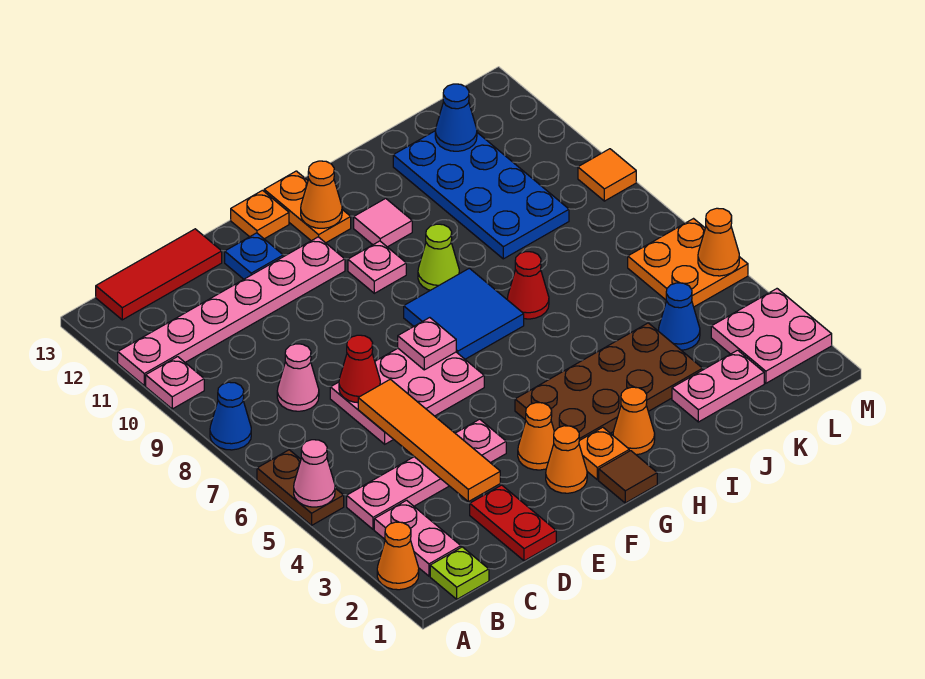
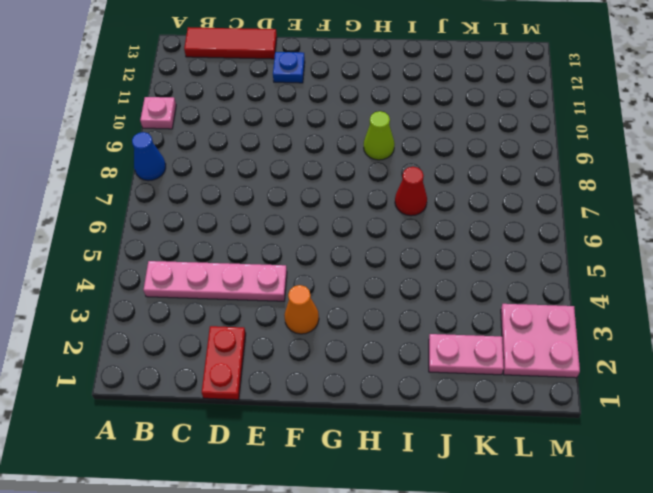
none -> orange cone A2 level 1
none -> brown plate A5:A6 level 1
none -> pink plate A11:F11 level 1
none -> lime plate B1 level 1

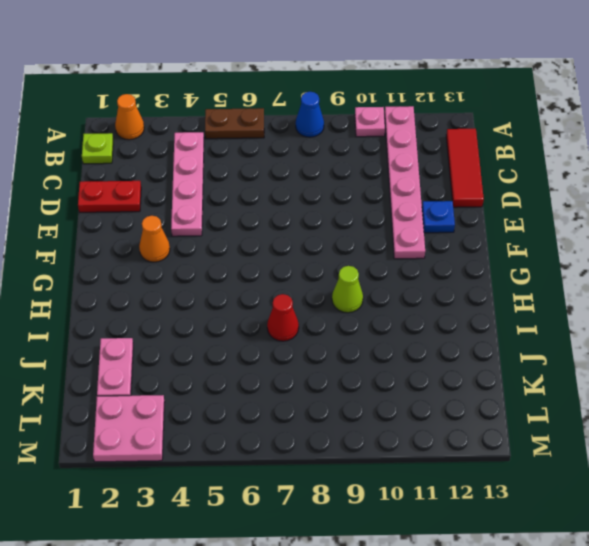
none -> pink plate B2:B3 level 1
none -> pink cone C8 level 1
none -> pink plate D6:F7 level 1
none -> orange cone F2 level 1

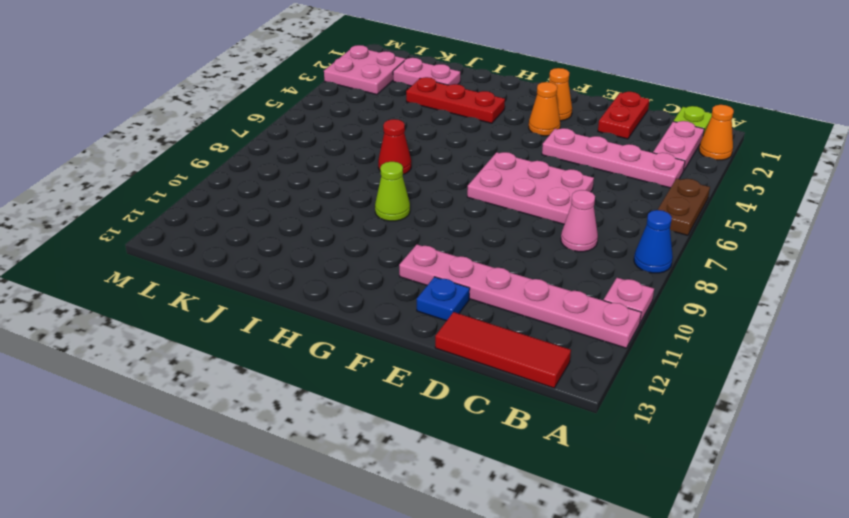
red plate H3:J3 level 1 -> brown plate G3:J4 level 1
none -> orange plate F13 level 1
none -> brown tile G1 level 1
none -> orange plate G2 level 1
none -> blue tile G7:H8 level 1

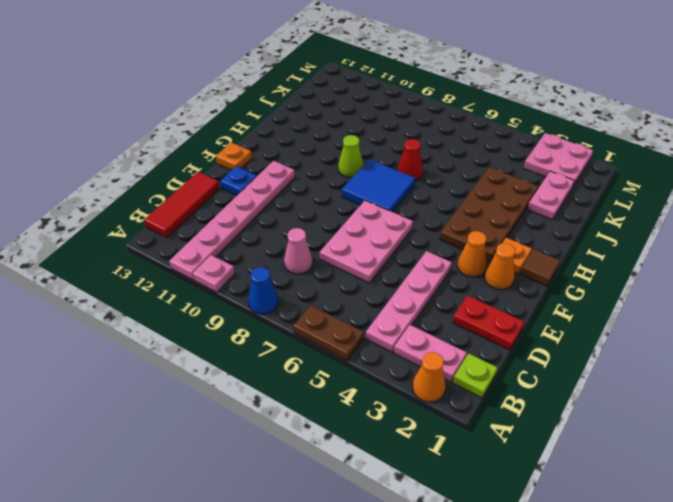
none -> pink plate G10 level 1
none -> orange plate G12:G13 level 1
none -> orange cone H2 level 1
none -> pink tile H11 level 1

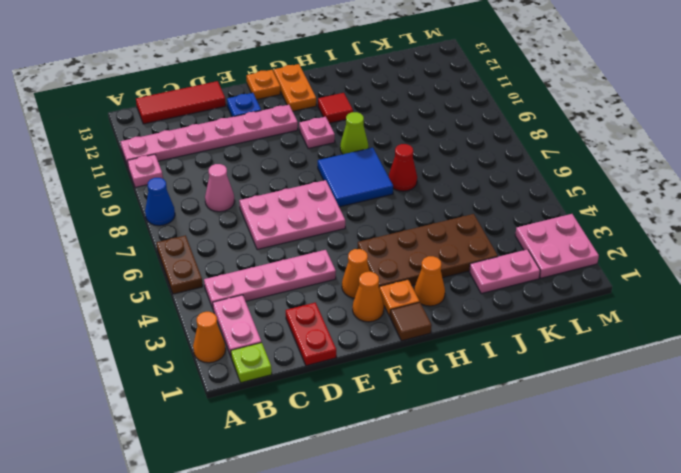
red tile H11 level 1 -> pink tile H11 level 1
none -> blue plate J9:K12 level 1
none -> blue cone K4 level 1
none -> orange plate L5:M6 level 1
none -> orange tile M9 level 1

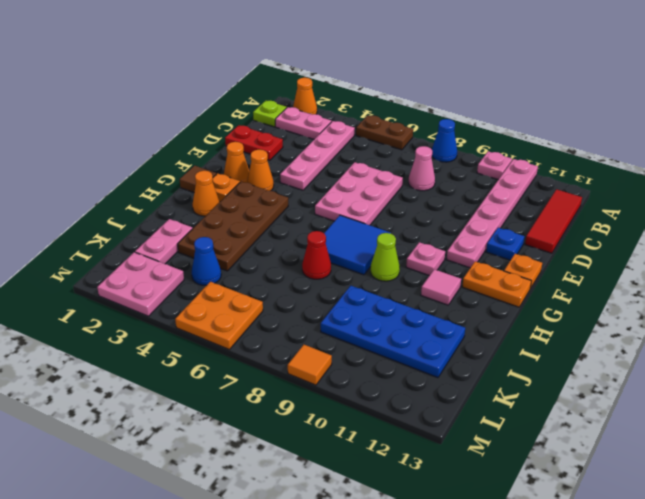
none -> pink cone A5 level 2
none -> orange tile D3:D6 level 2
none -> red cone D7 level 2
none -> pink plate F7 level 2

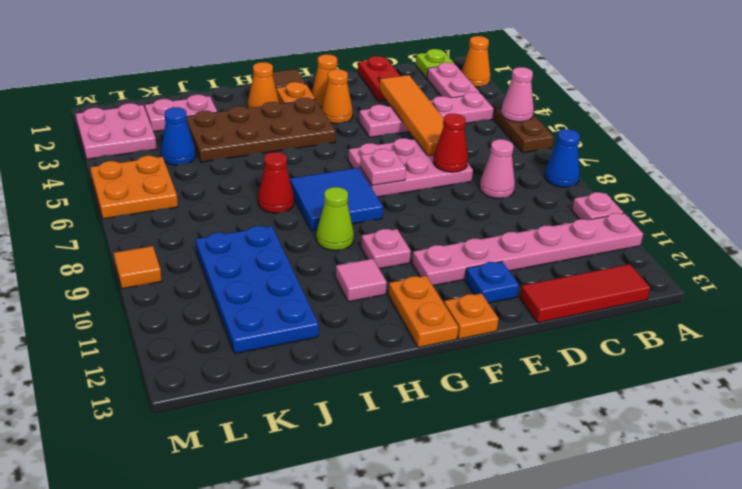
none -> orange cone G12 level 2
none -> blue cone K12 level 2
none -> orange cone M5 level 2

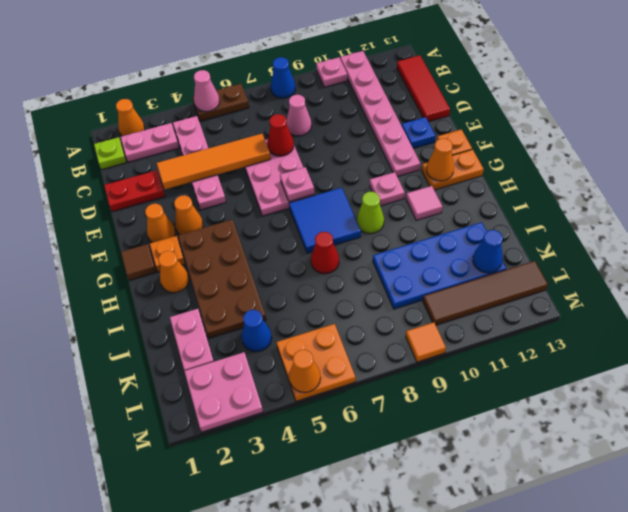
brown tile L10:L13 level 1 -> none

